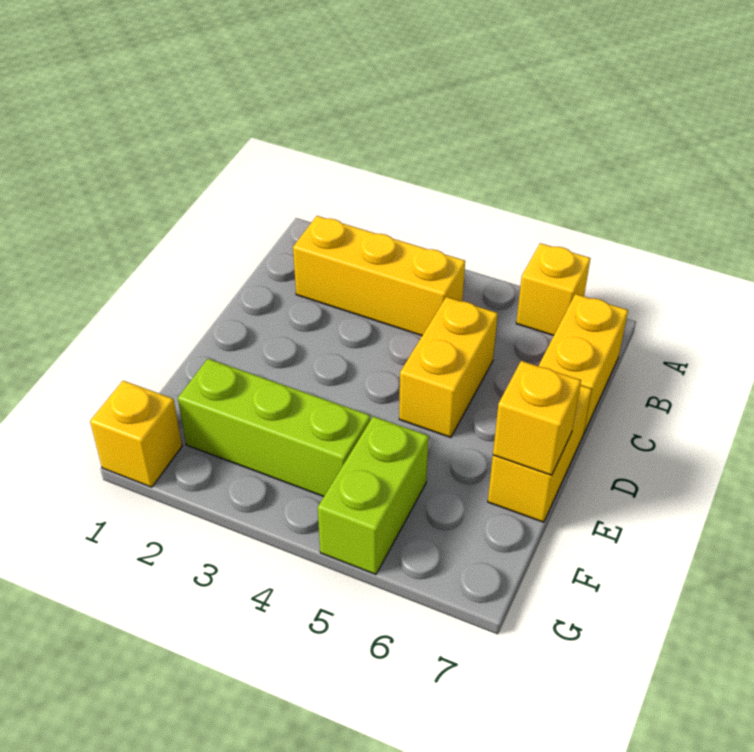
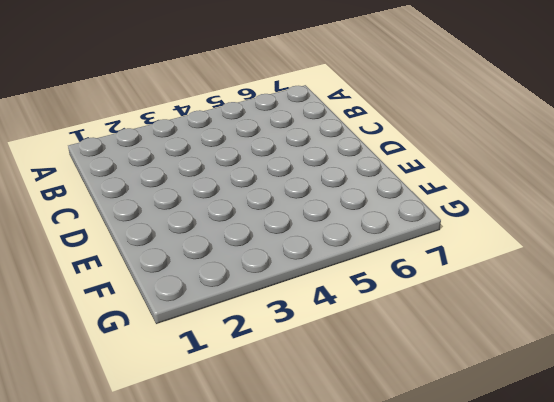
none -> yellow brick A6 level 1
none -> yellow brick B2:B4 level 1

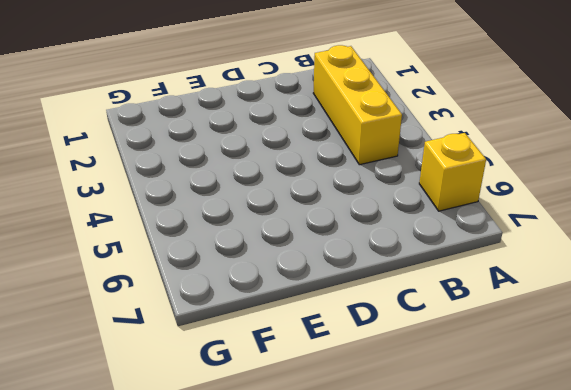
none -> yellow brick B7:C7 level 1
none -> yellow brick C5:D5 level 1

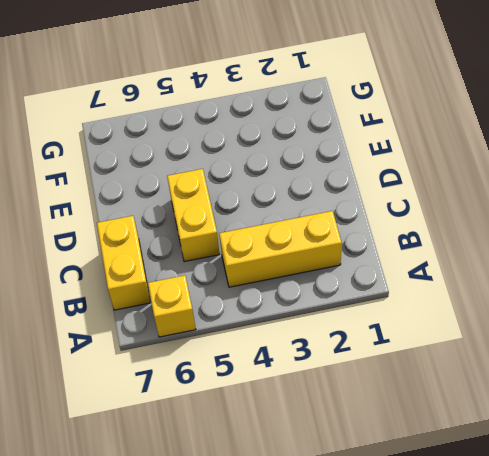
none -> yellow brick D7:E7 level 1
none -> lime brick F2:F4 level 1

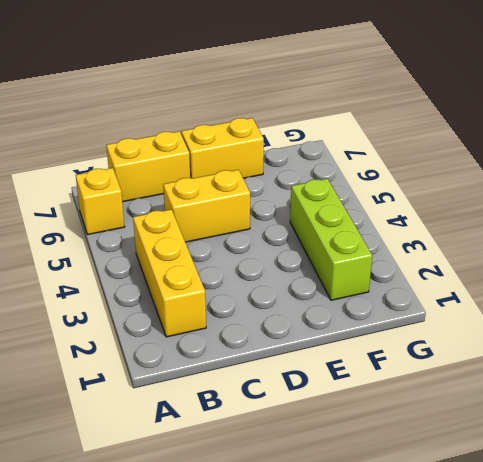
none -> lime brick F5:G5 level 1
none -> yellow brick G1 level 1

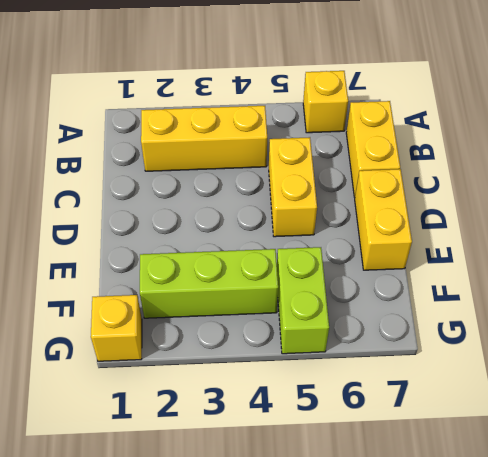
none -> yellow brick E7 level 2

